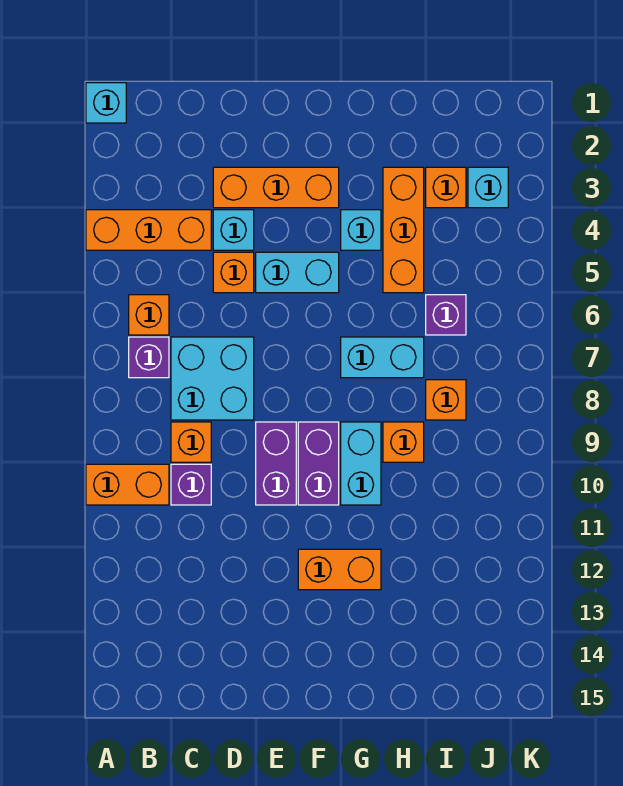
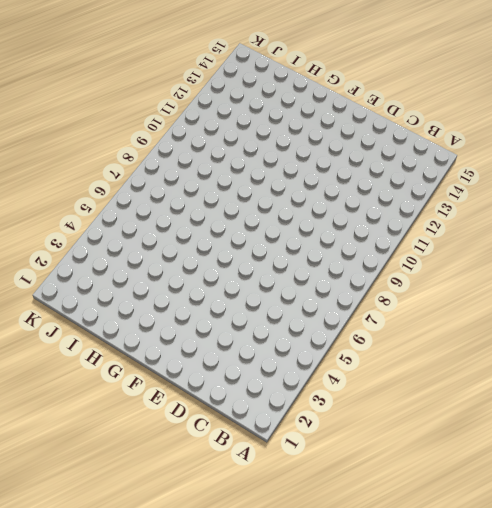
none -> cyan brick A1 level 1
none -> orange brick A4:C4 level 1
none -> orange brick A10:B10 level 1

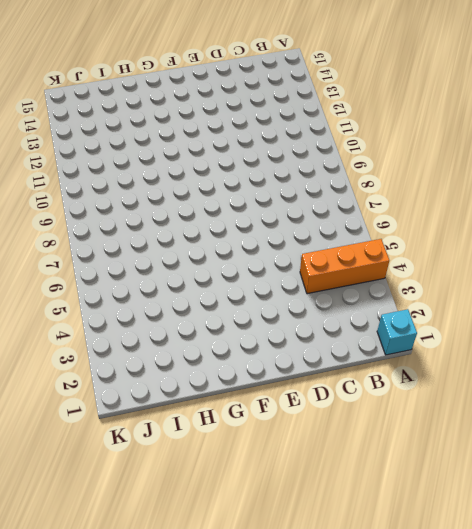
none -> orange brick A10:B10 level 1
none -> orange brick B6 level 1
none -> purple brick B7 level 1

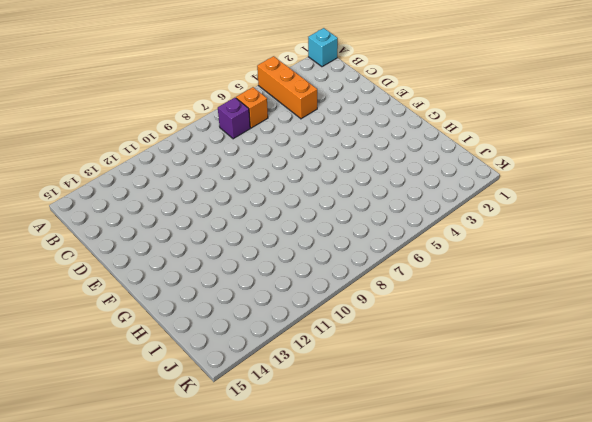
none -> orange brick A10:B10 level 1
none -> cyan brick C7:D8 level 1
none -> orange brick C9 level 1

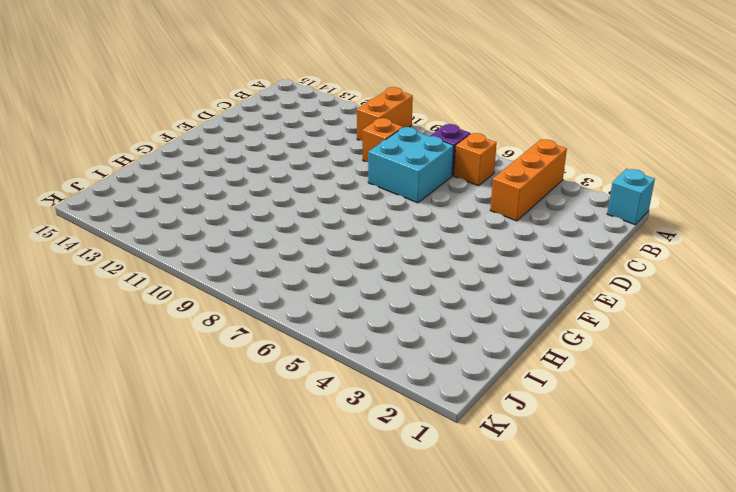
none -> purple brick C10 level 1
none -> orange brick D3:F3 level 1
none -> cyan brick D4 level 1

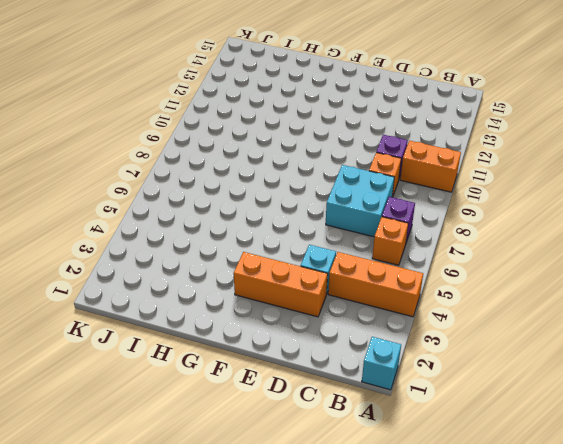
none -> orange brick D5 level 1
none -> cyan brick E5:F5 level 1
none -> purple brick E9:E10 level 1

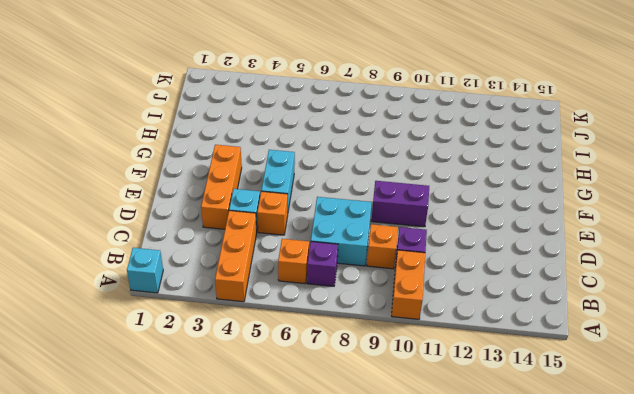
none -> purple brick F9:F10 level 1
none -> orange brick F12:G12 level 1
none -> cyan brick G4 level 1

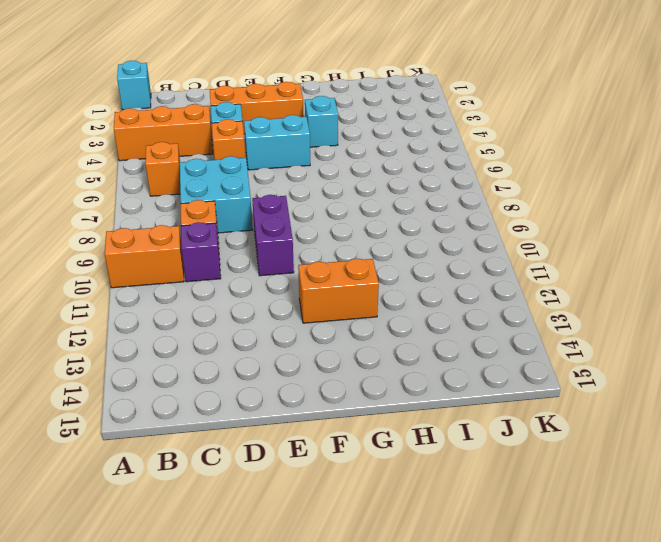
none -> purple brick B7 level 1
none -> purple brick F9:F10 level 1
none -> cyan brick G7:H7 level 1

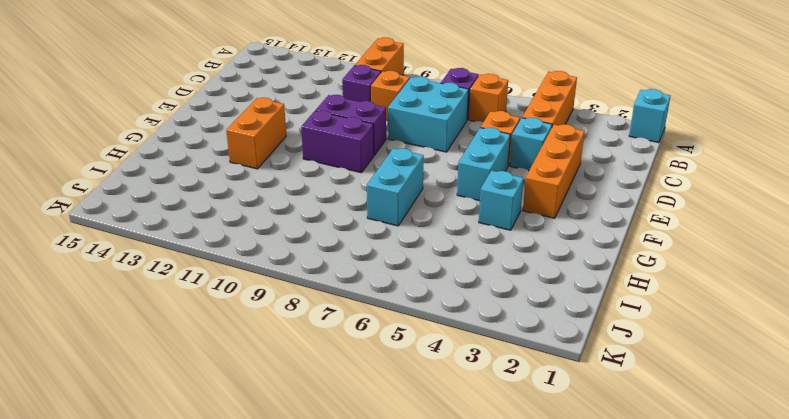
none -> cyan brick G9:G10 level 1
none -> orange brick H3:H5 level 1
none -> orange brick H9 level 1

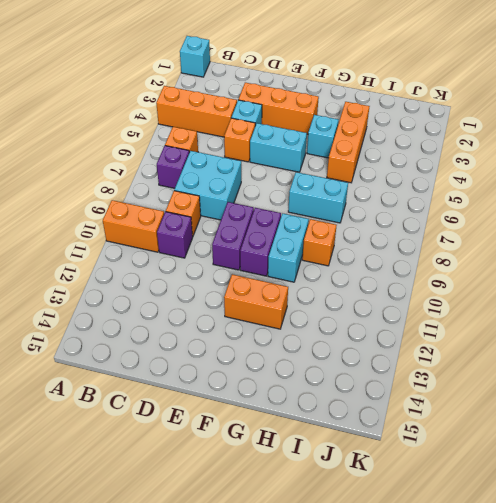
none -> orange brick I3 level 1
none -> purple brick I6 level 1
none -> orange brick I8 level 1

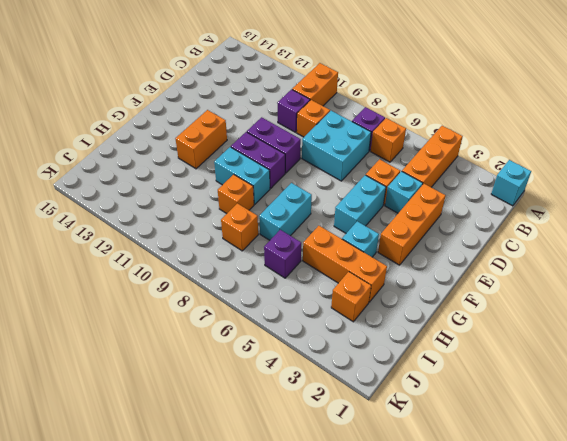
none -> cyan brick J3 level 1

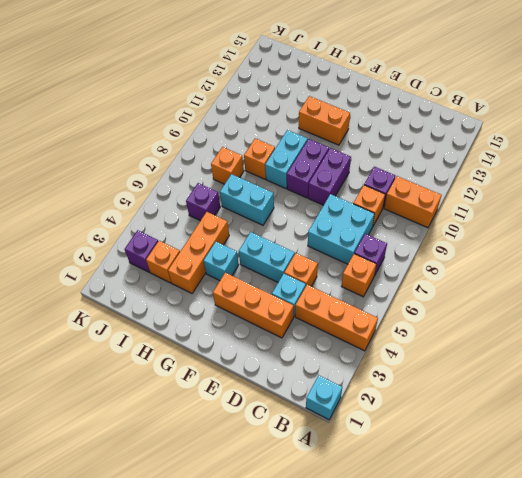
purple brick J3 level 1 -> cyan brick J3 level 1

